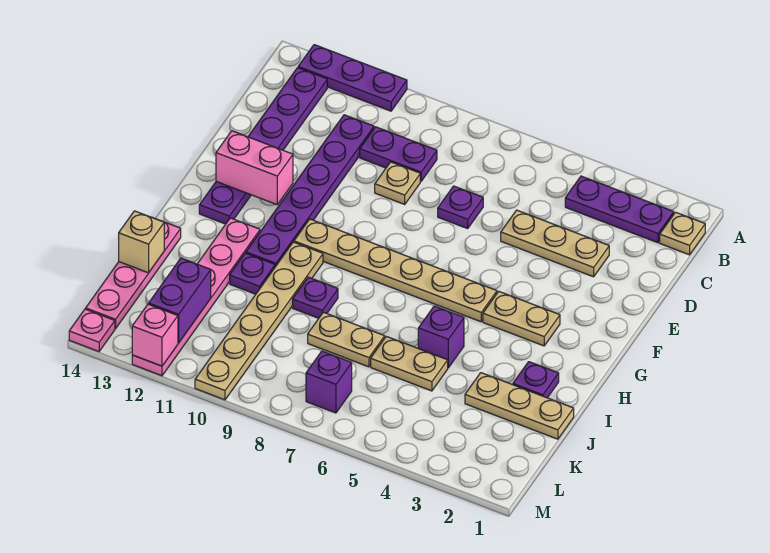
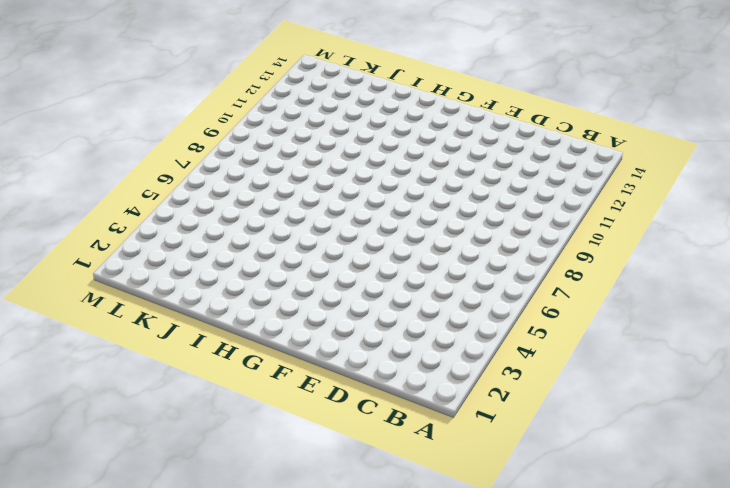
none -> purple plate A11:A13 level 1
none -> tan plate B1 level 1
none -> purple plate B2:B4 level 1

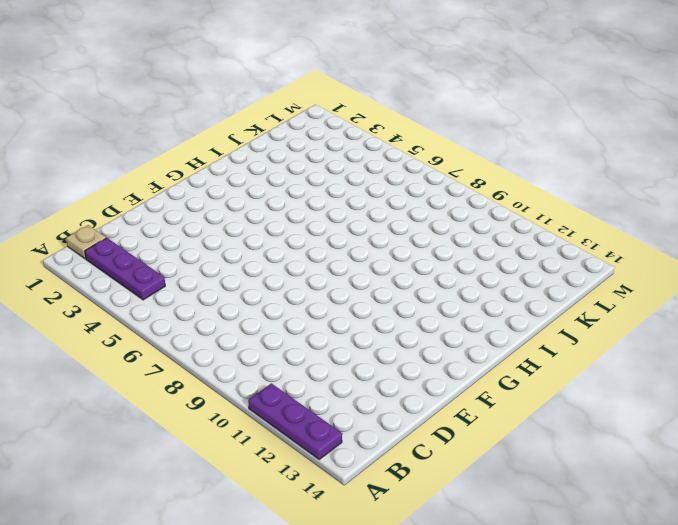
none -> purple plate B13:G13 level 1
none -> purple plate C9:C10 level 1
none -> purple plate C11:H11 level 1

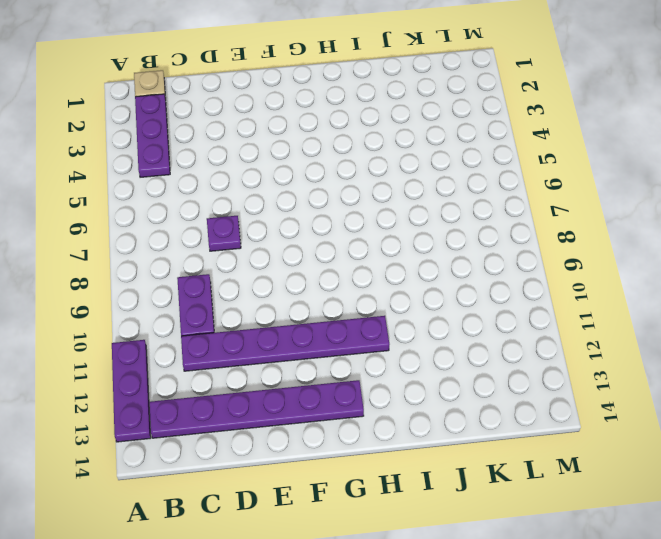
none -> tan plate D3:D5 level 1
none -> tan plate D9 level 1
none -> tan plate G3:G4 level 1

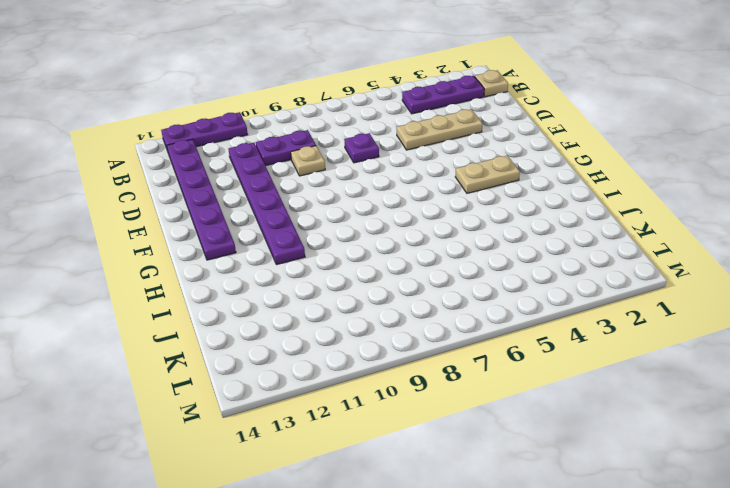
none -> tan plate G5:G10 level 1
none -> tan plate H10:M10 level 1
none -> pink plate H12:M12 level 1

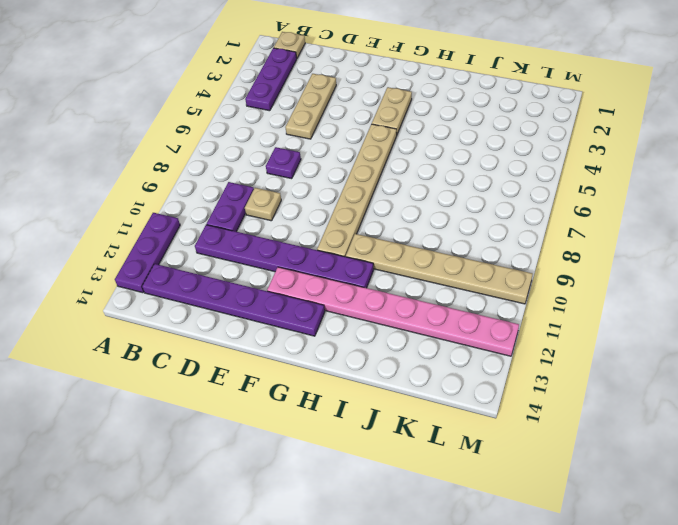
pink plate F12:M12 level 1 -> pink plate H12:M12 level 1
none -> purple plate I2 level 1
none -> purple brick I5 level 1
none -> purple plate I9 level 1

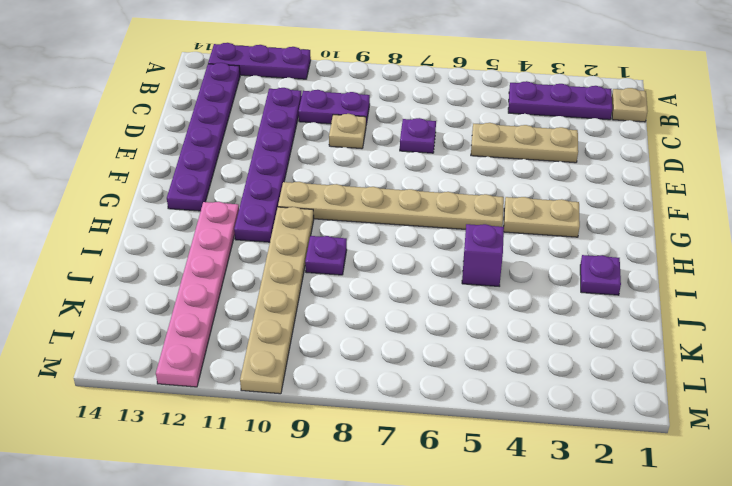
none -> purple plate I11 level 1
none -> pink plate I14:L14 level 1
none -> tan plate J1:J3 level 1

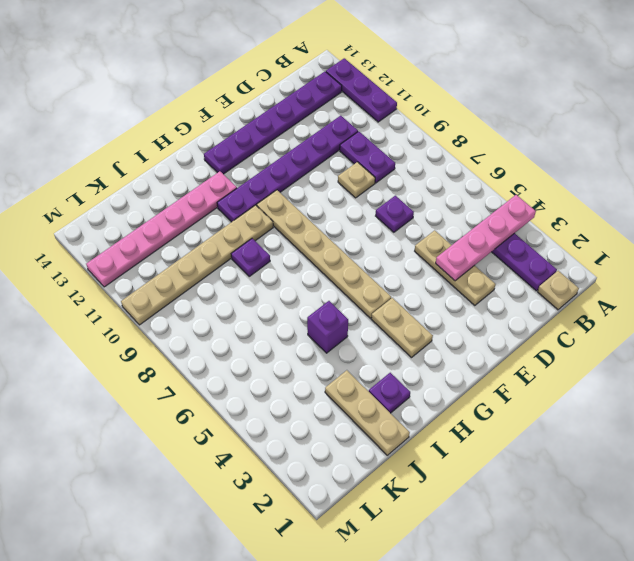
pink plate A4:D4 level 2 -> pink plate I14:L14 level 1
none -> purple plate I11 level 1
none -> tan plate J5:J6 level 1
none -> tan plate J7:J8 level 1

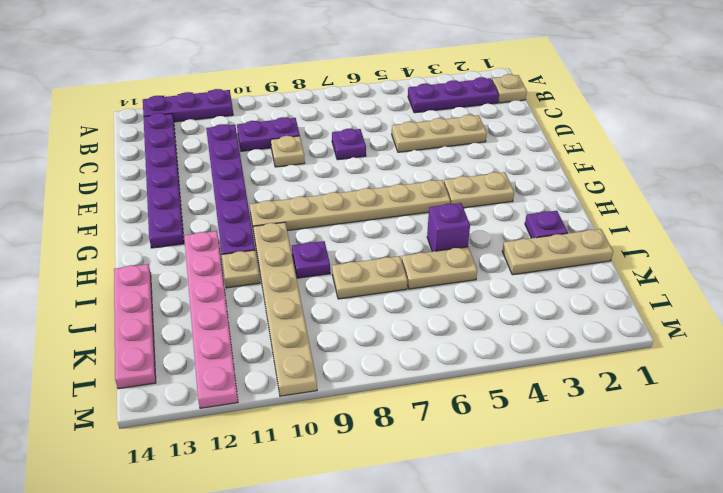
tan plate I11 level 1 -> purple plate I11 level 1
none -> purple brick L7 level 1
none -> pink plate M14 level 1
none -> pink brick F12:F13 level 2

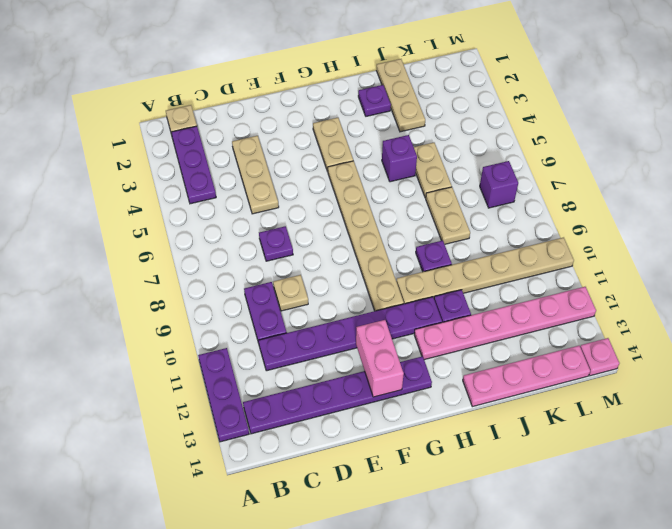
none -> tan brick J14 level 2
none -> purple brick K12:L12 level 2
none -> pink brick M12 level 2

